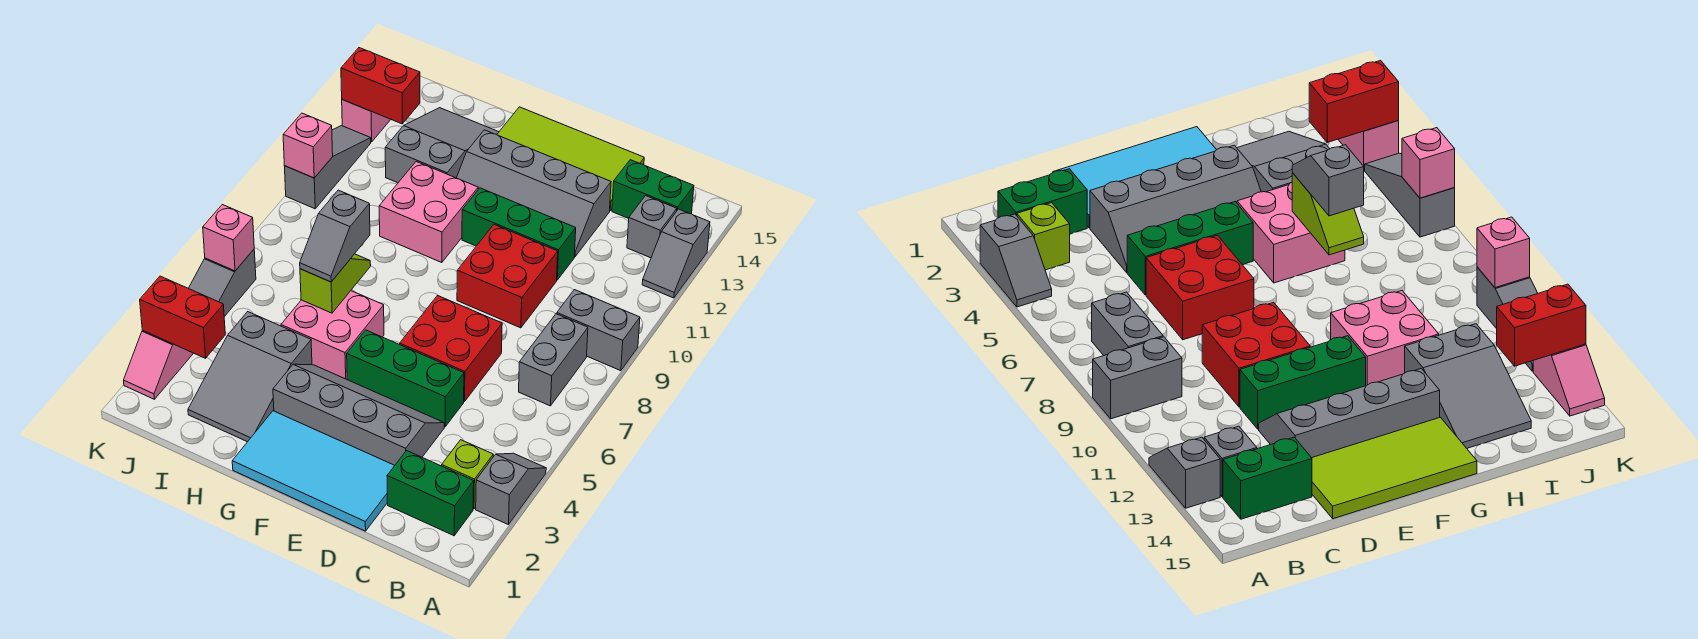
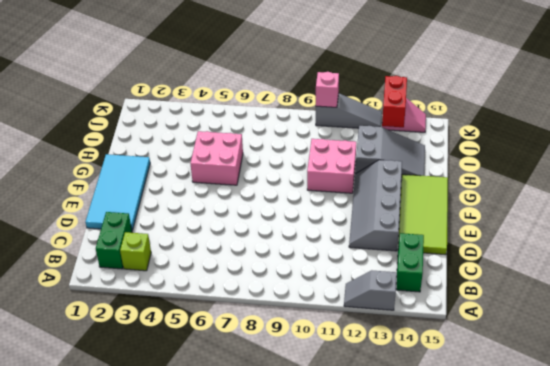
none -> grey slope A3:A4 level 1 top 3
none -> grey brick A9:B9 level 1
none -> grey brick B7:B8 level 1
none -> grey brick B13 level 1

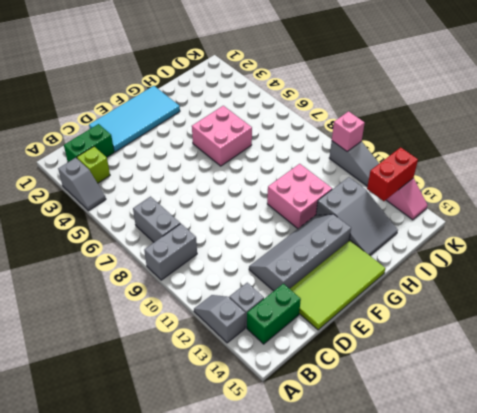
none -> grey slope D3:G4 level 1 top 3
none -> green brick D5:F5 level 1
none -> red brick D6:E7 level 1
none -> red brick D9:E10 level 1

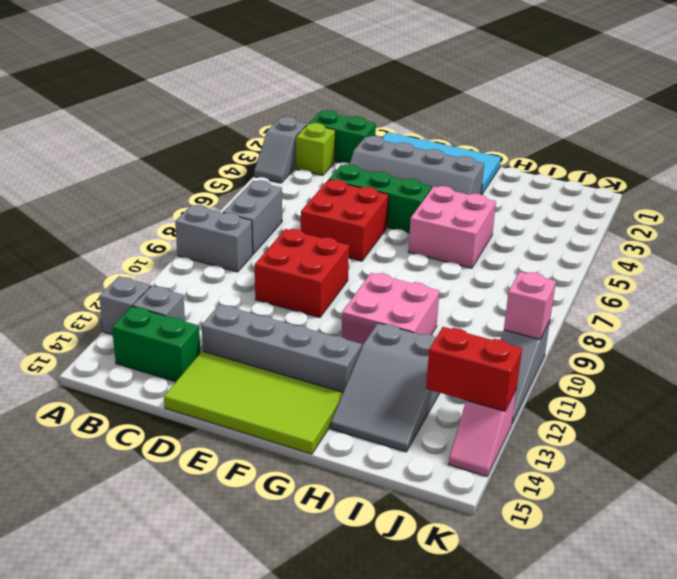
none -> green brick D11:F11 level 1
none -> grey slope H2:I4 level 1 top 4
none -> pink slope K2:K3 level 1 top 3
none -> grey slope K4:K6 level 1 top 6

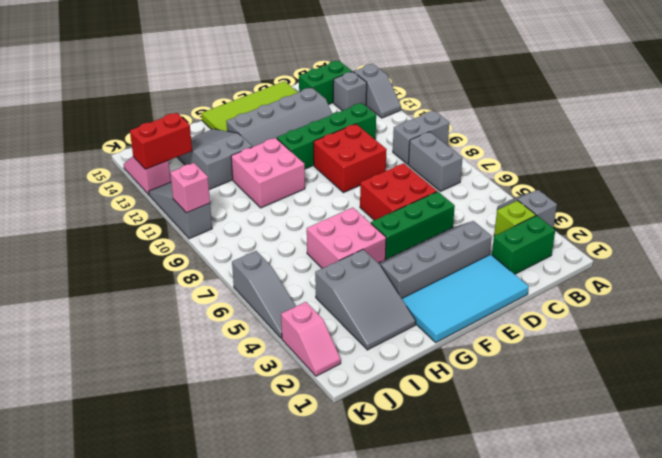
green brick C11:F11 level 1 -> green brick D11:F11 level 1
none -> lime slope H6:H7 level 2 top 6
none -> red brick J3:K3 level 2
none -> pink brick K6 level 2
none -> grey slope H6:H7 level 3 top 7

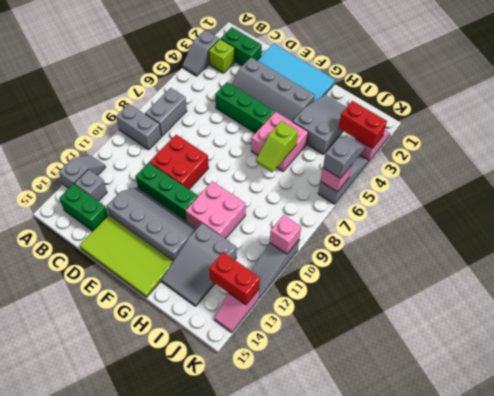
grey slope K5:K6 level 3 top 6 -> grey slope H6:H7 level 3 top 7
none -> red brick D6:E7 level 1

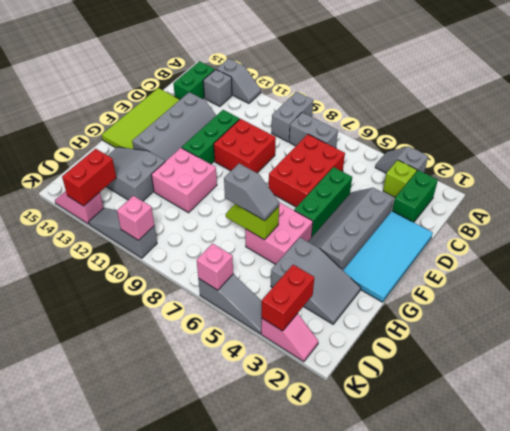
red brick C6:E7 level 1 -> red brick D6:E7 level 1

